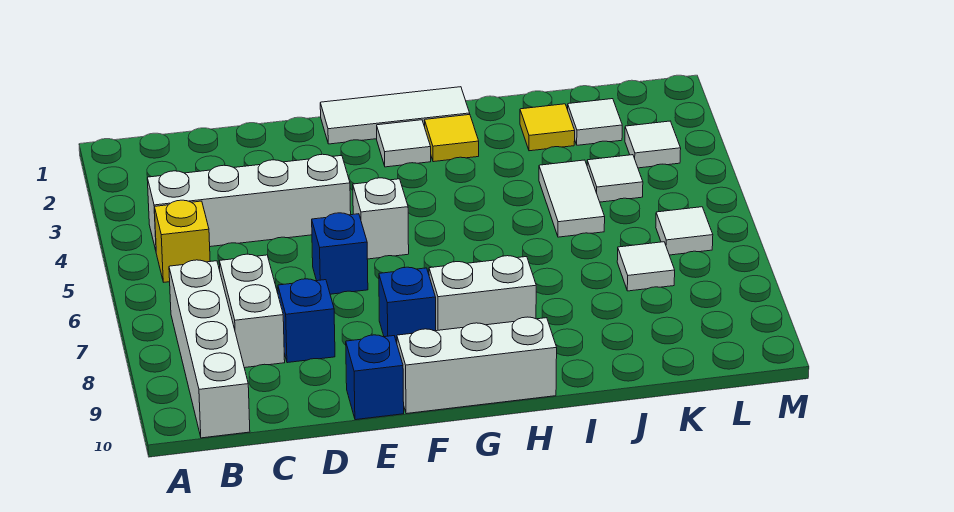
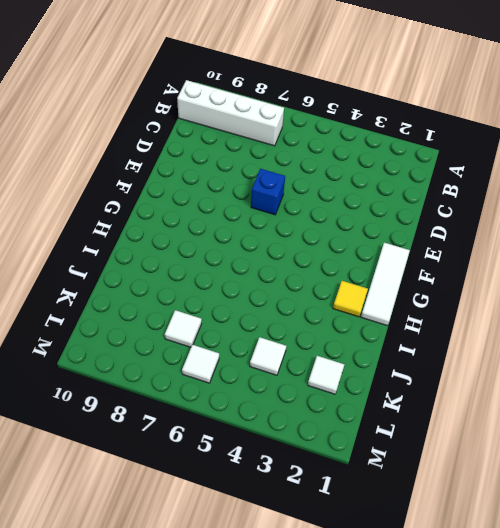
none -> white brick B4:E4 level 1
none -> yellow brick B5 level 1
none -> white brick C7:C8 level 1

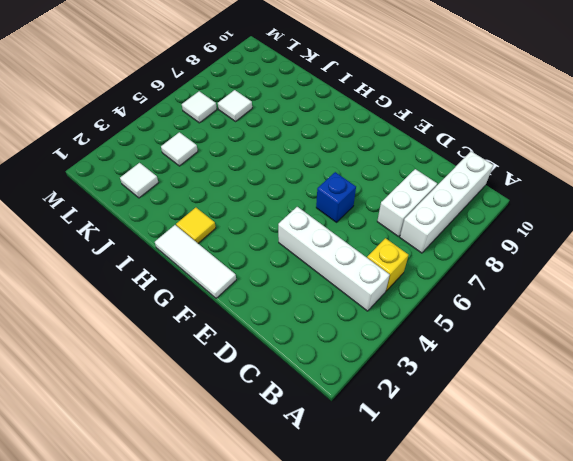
none -> blue brick D8 level 1
none -> blue brick E10 level 1
none -> white brick F5 level 1

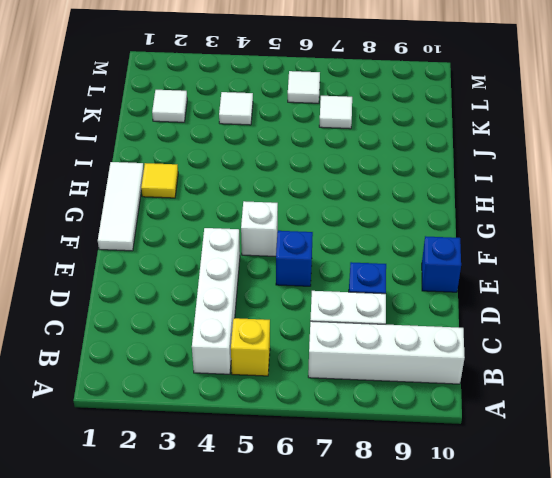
none -> blue brick F8 level 1
none -> white brick F10:H10 level 1
none -> white tile G2 level 1

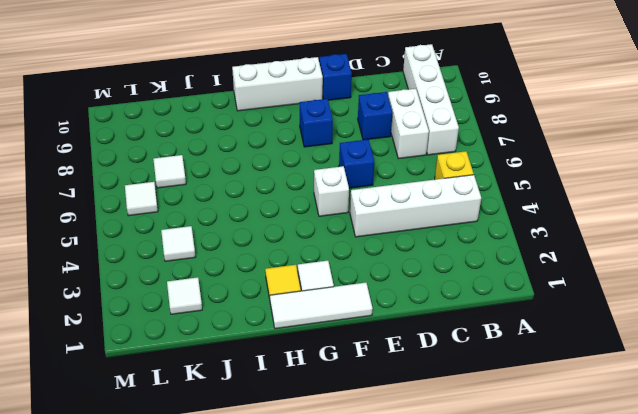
none -> white brick G8:H8 level 1
none -> yellow tile J2 level 1
none -> white tile J4:J5 level 1

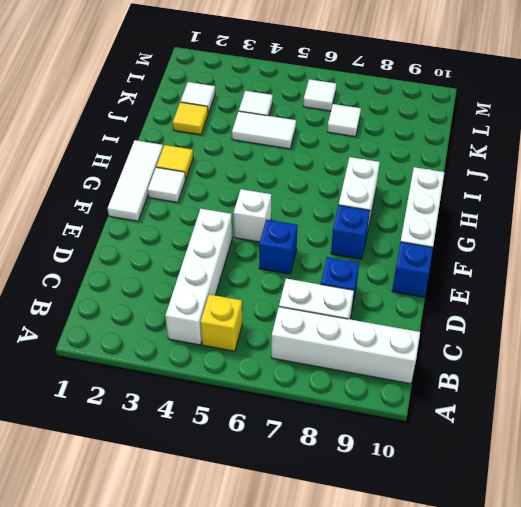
none -> white tile L3 level 1

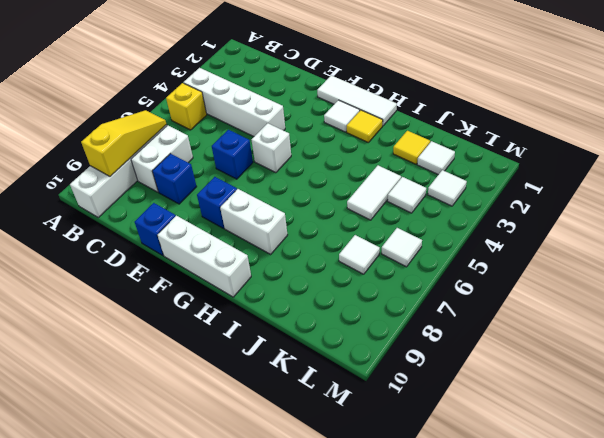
yellow slope B7:B9 level 2 top 9 -> none

